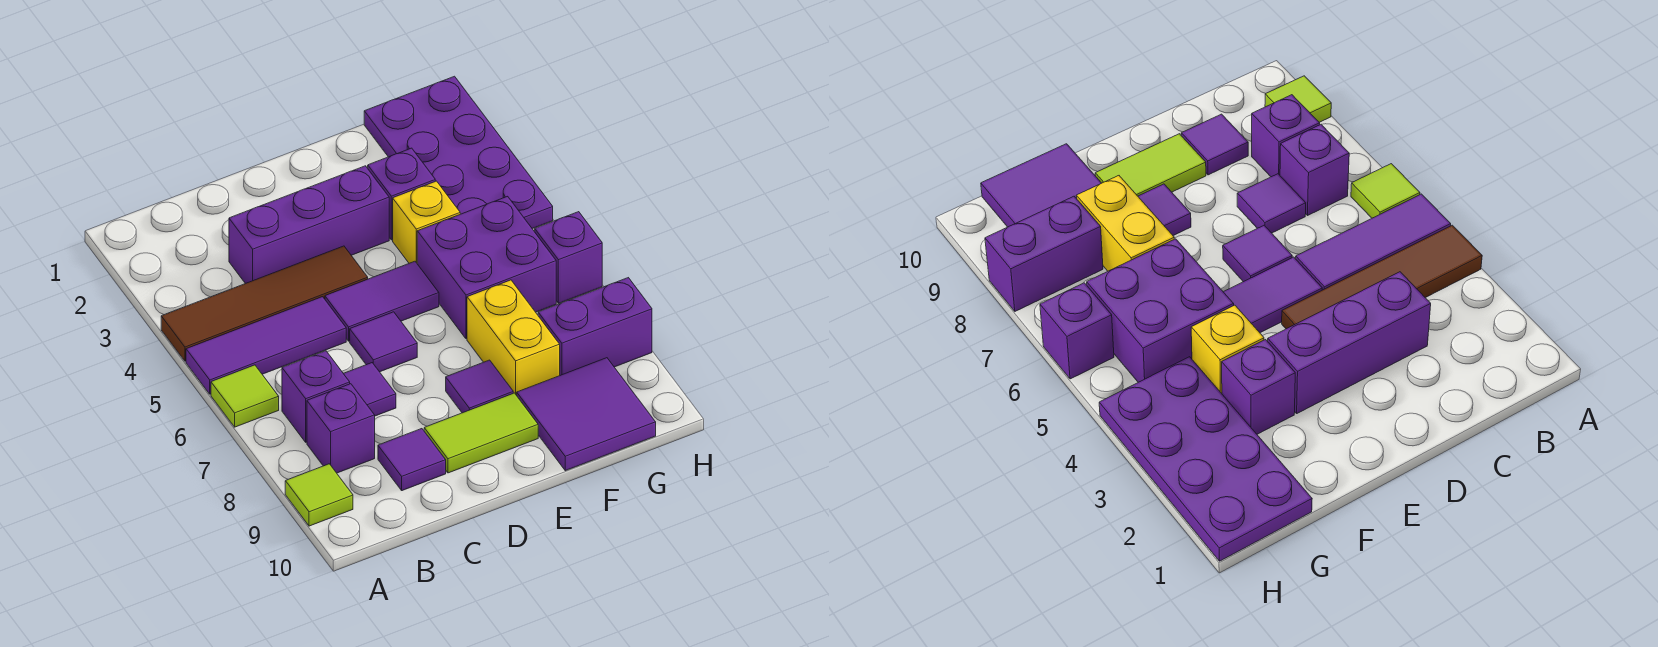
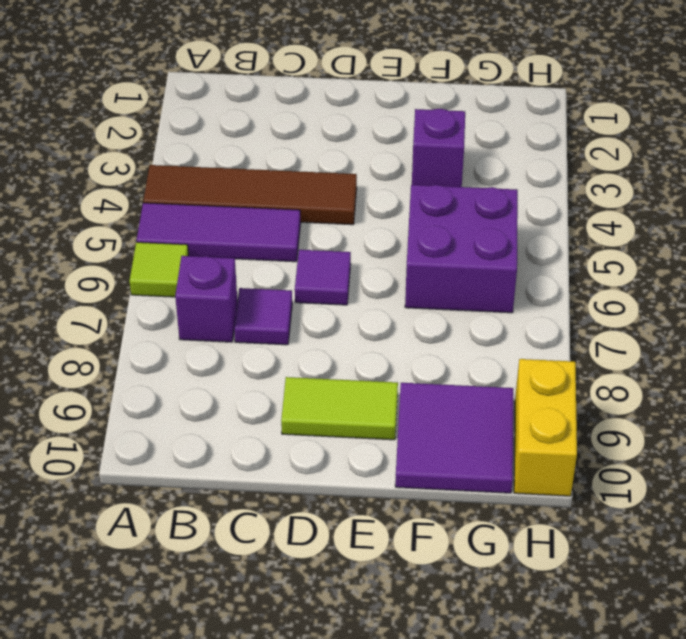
yellow brick H9:H10 level 1 -> yellow brick F7:F8 level 1
none -> lime tile A9 level 1
none -> purple brick B8 level 1
none -> purple brick C3:E3 level 1

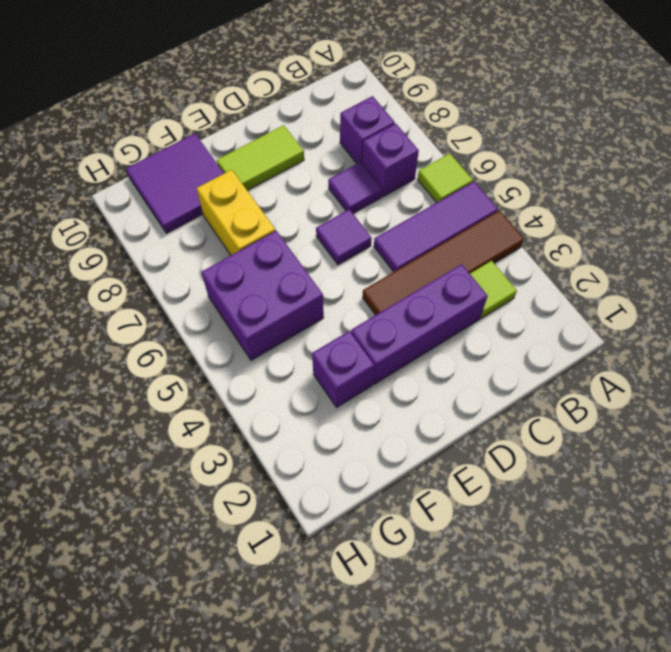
lime tile B3 level 1 -> lime tile A9 level 1
none -> purple tile C9 level 1
none -> purple tile D5:E5 level 1
none -> purple tile E8 level 1

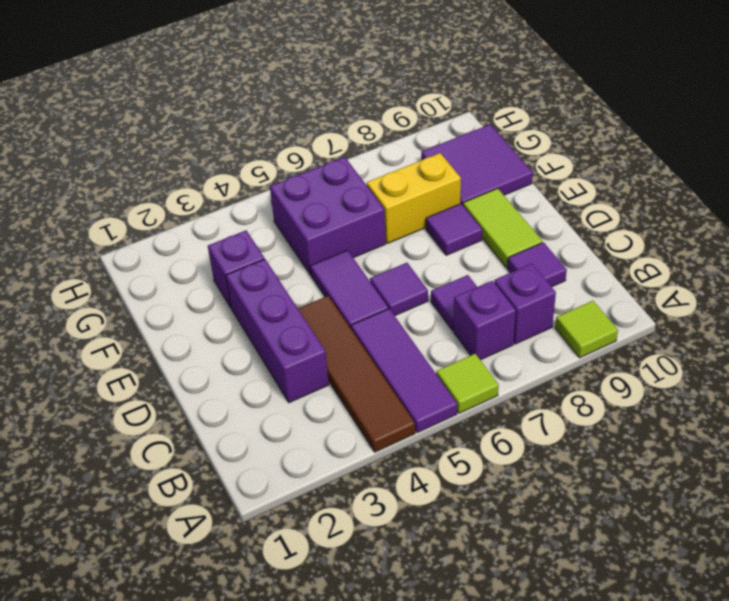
none -> yellow brick F4 level 1
none -> purple plate G1:H4 level 1
none -> purple brick G8:H8 level 1

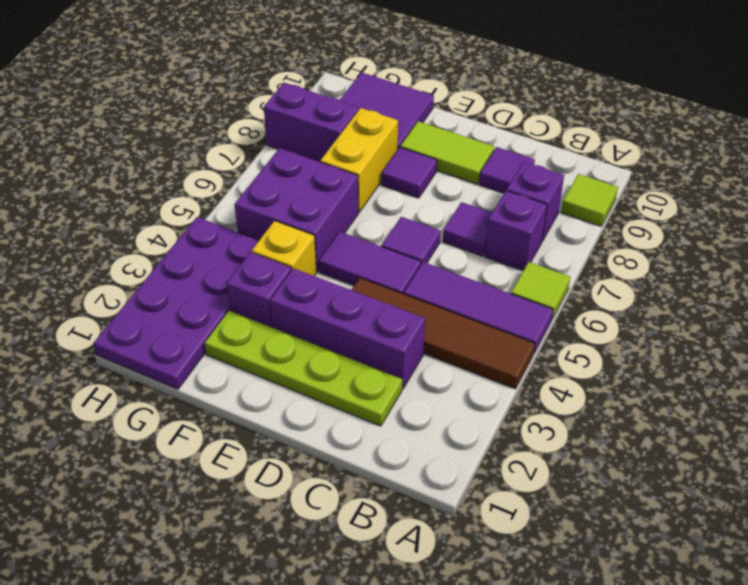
lime plate C2:F2 level 1 -> none
none -> purple brick H6 level 1

